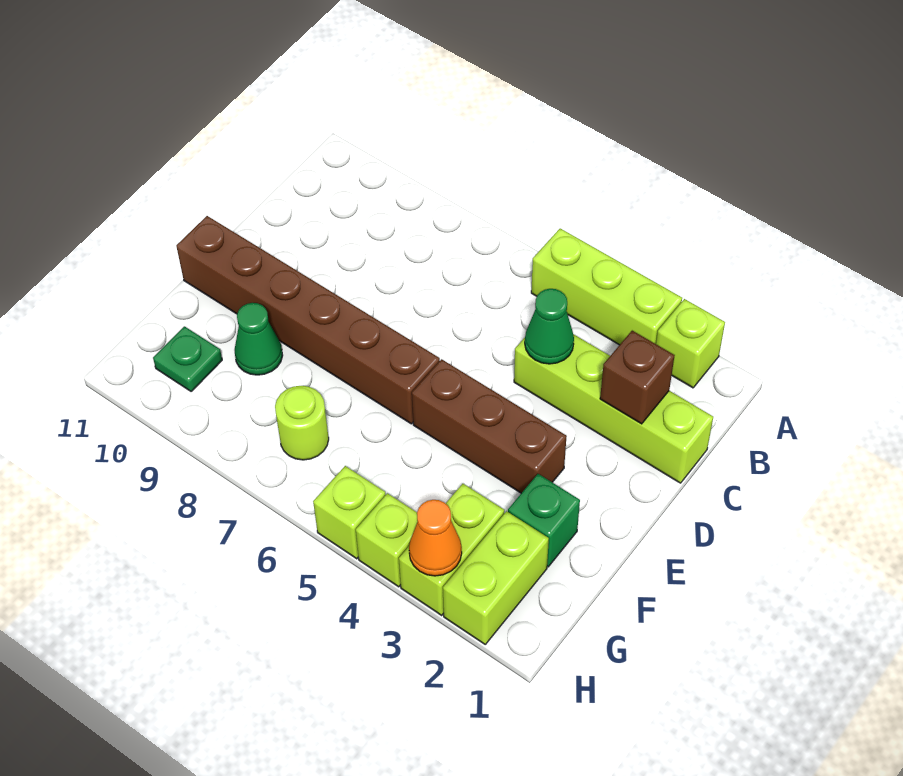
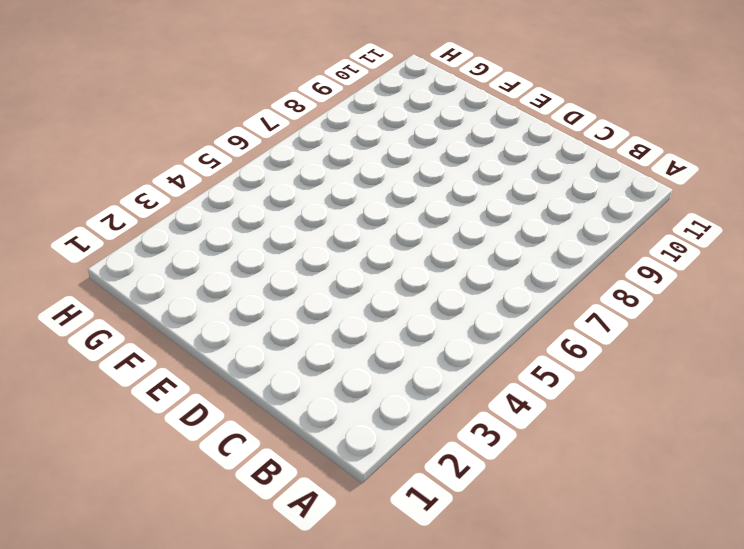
none -> lime brick A2 level 1
none -> lime brick A3:A5 level 1
none -> lime brick C1:C4 level 1

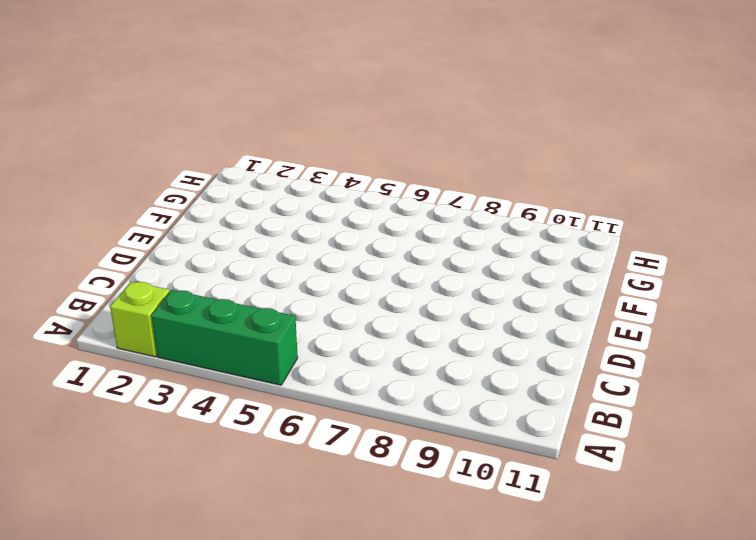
green brick A3:A5 level 1 -> lime brick A3:A5 level 1
none -> lime brick C1:C4 level 1
none -> brown brick E3:E5 level 1
none -> brown brick E6:E11 level 1

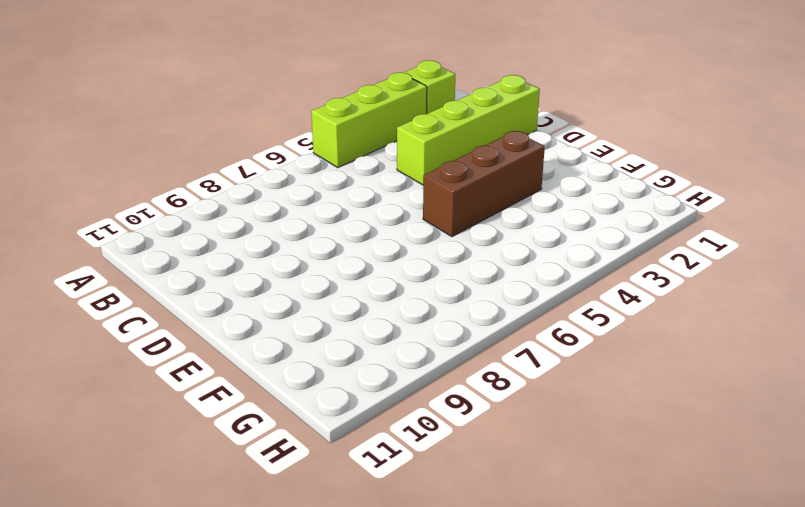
none -> brown brick E6:E11 level 1
none -> green brick F2 level 1
none -> green cone F9 level 1

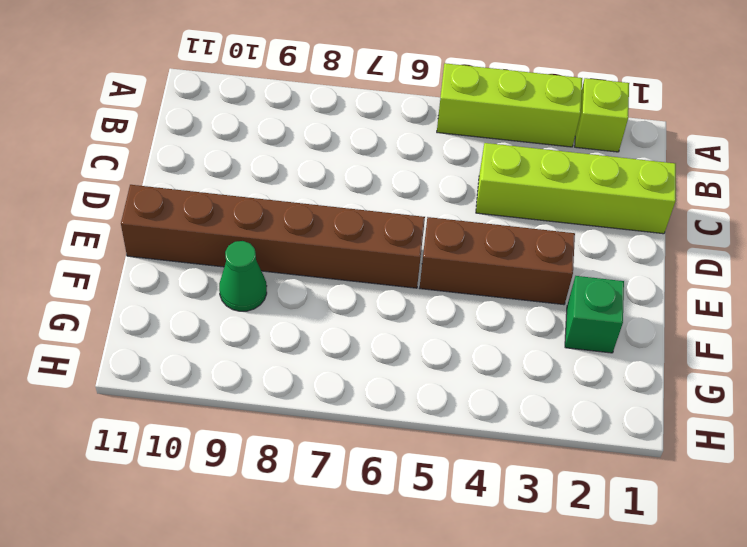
none -> lime brick G2:H2 level 1
none -> lime brick G3:H3 level 1
none -> lime round brick G7 level 1

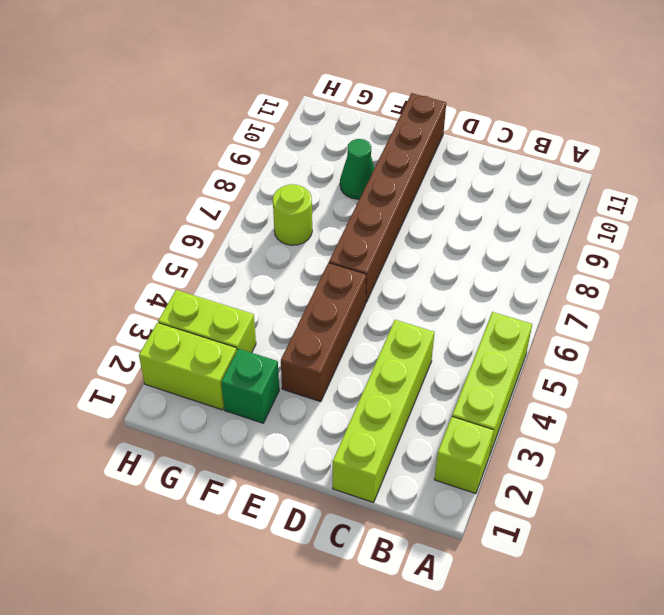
none -> green plate G10 level 1
none -> lime brick H4 level 1
none -> lime brick H5 level 1

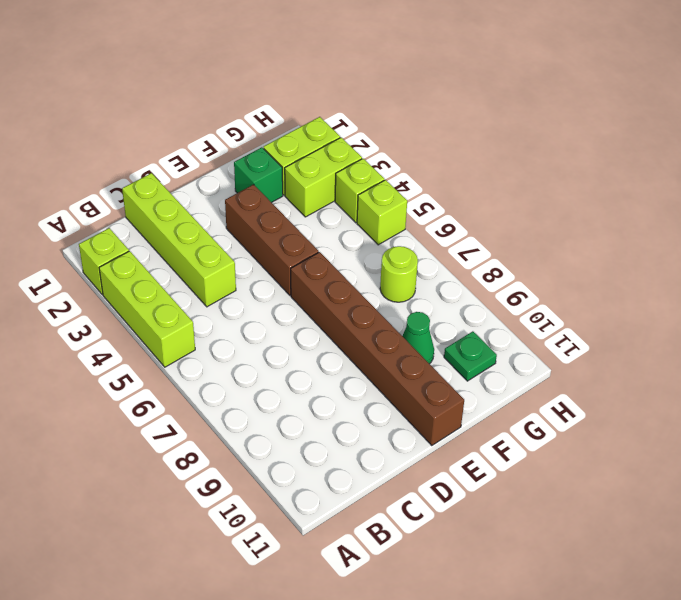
none -> brown brick C2 level 2
none -> green cone C4 level 2
none -> orange cone H3 level 2

